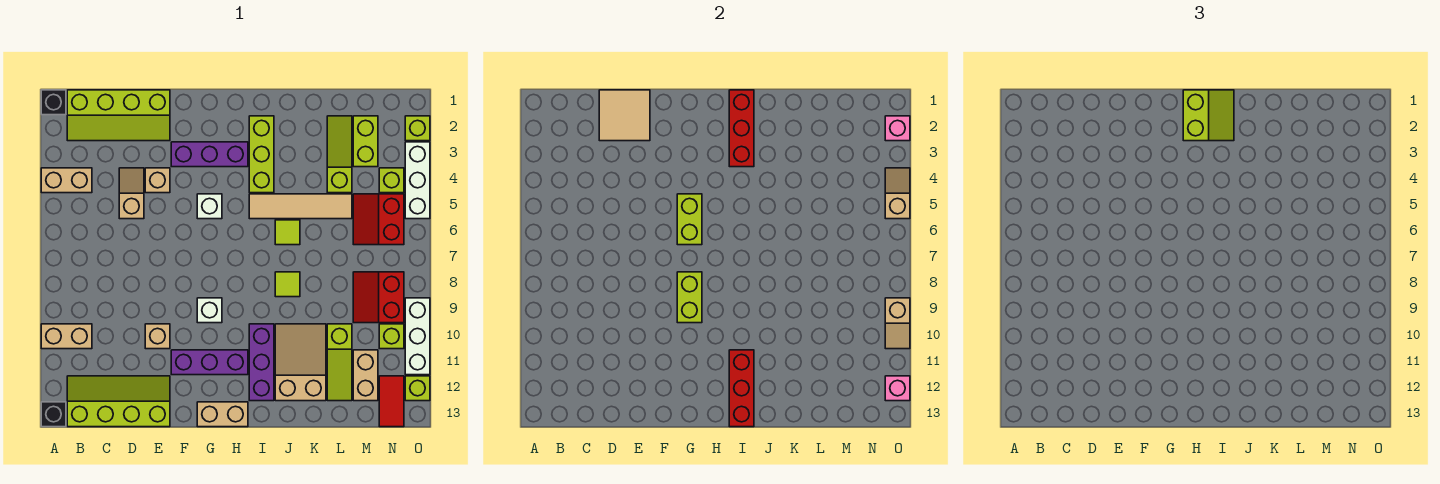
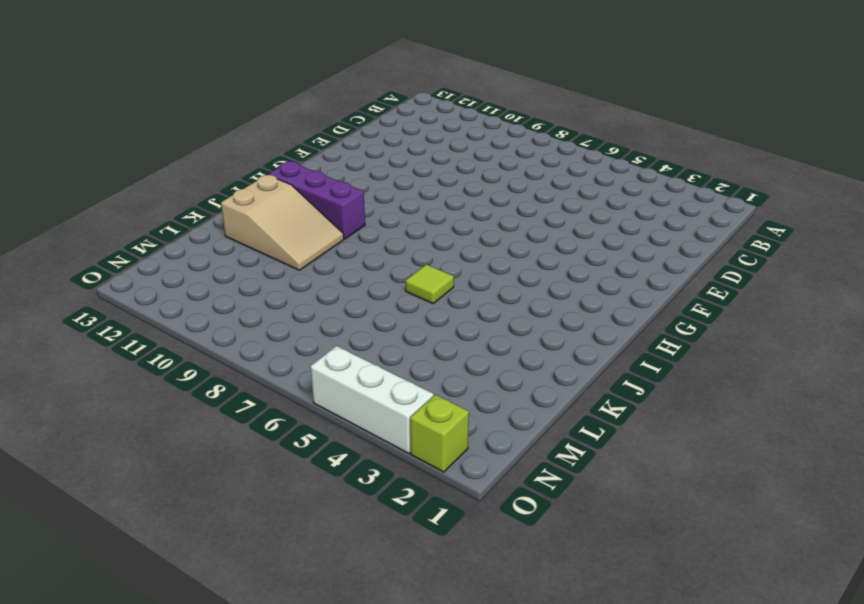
none -> black brick A1 level 1
none -> tan brick A4:B4 level 1
none -> tan brick A10:B10 level 1
none -> black brick A13 level 1

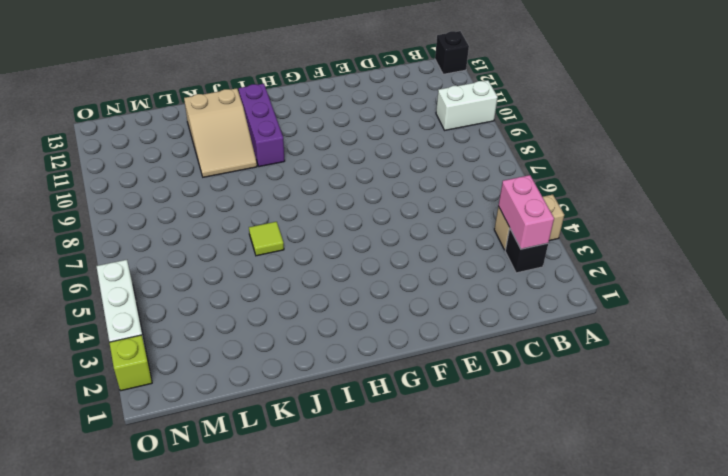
white brick A10:B10 level 1 -> tan brick A10:B10 level 1
black brick B3 level 1 -> black brick A1 level 1
pink brick B3:B4 level 2 -> none
none -> lime slope B1:E2 level 1 top 1
none -> lime slope B12:E13 level 1 top 13
none -> tan slope D4:D5 level 1 top 5
none -> tan brick E4 level 1

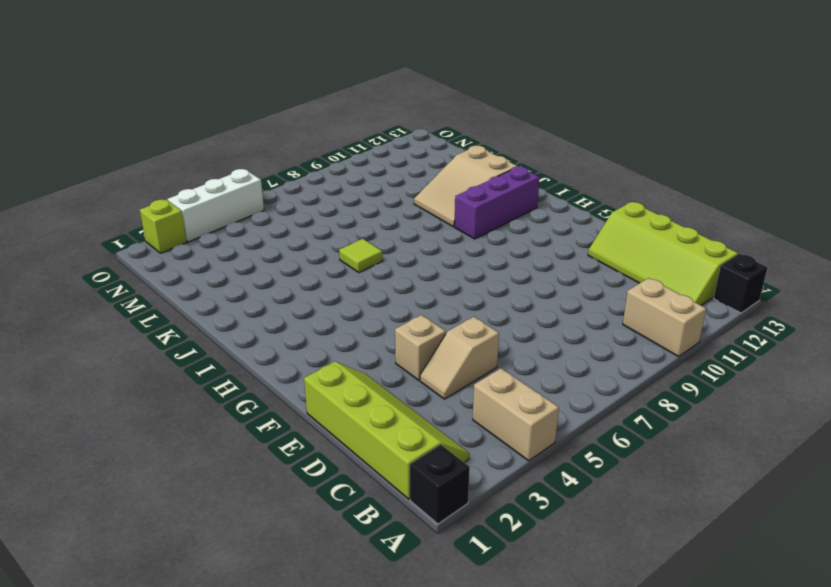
none -> tan brick E10 level 1
none -> purple brick F3:H3 level 1
none -> purple brick F11:H11 level 1
none -> white brick G5 level 1

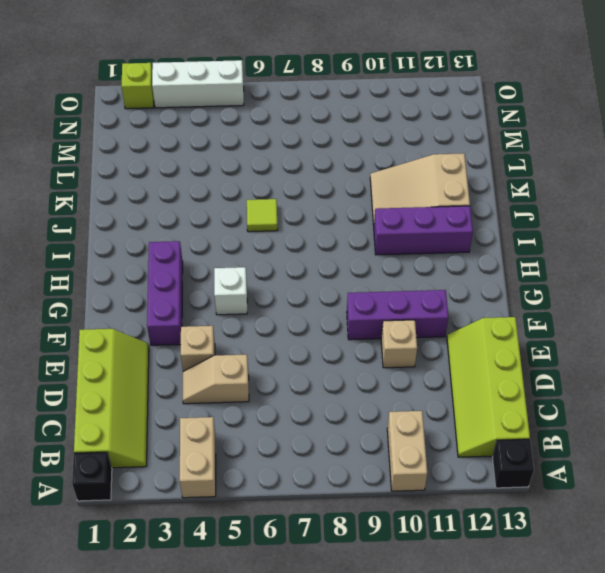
purple brick F9:F11 level 1 -> purple brick F11:H11 level 1
none -> white brick G9 level 1
none -> tan brick G13:H13 level 1
none -> lime brick I2:I4 level 1
none -> tan tile I5:L5 level 1

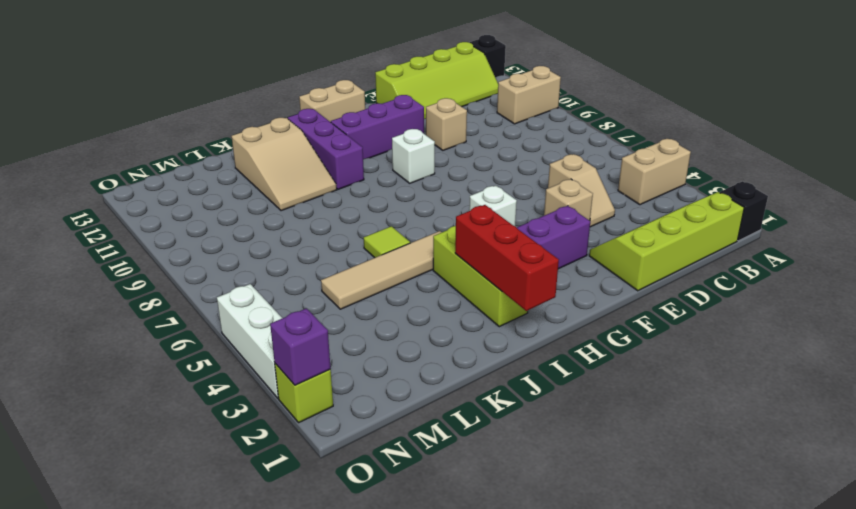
purple brick O2 level 2 -> pink brick O2 level 2
none -> lime tile J8 level 1
none -> lime slope L2:L4 level 1 top 4
none -> lime slope L10:L12 level 1 top 10
none -> lime brick M2:M3 level 1

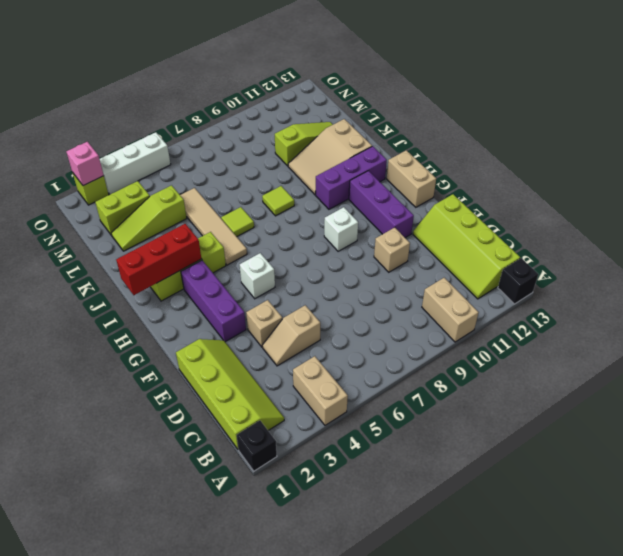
none -> red slope M5:N6 level 1 top N
none -> red slope M8:N9 level 1 top N
none -> tan brick M11:M12 level 1
none -> lime brick N4 level 1

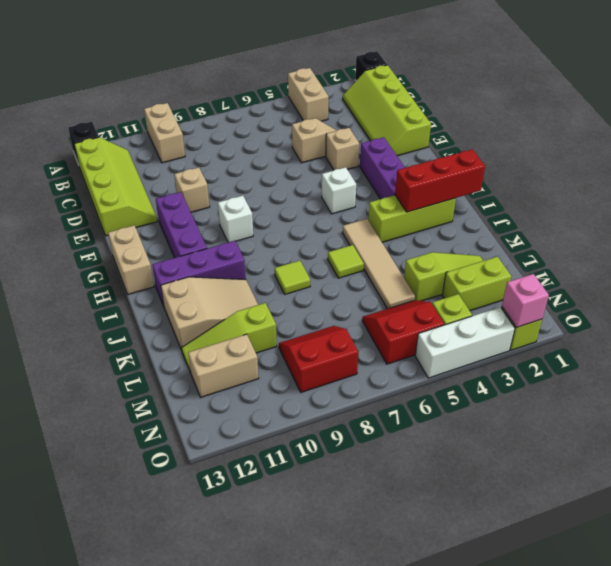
none -> lime brick N10 level 1
none -> red tile N12:N13 level 1
none -> white brick O9:O11 level 1
none -> lime brick O12 level 1

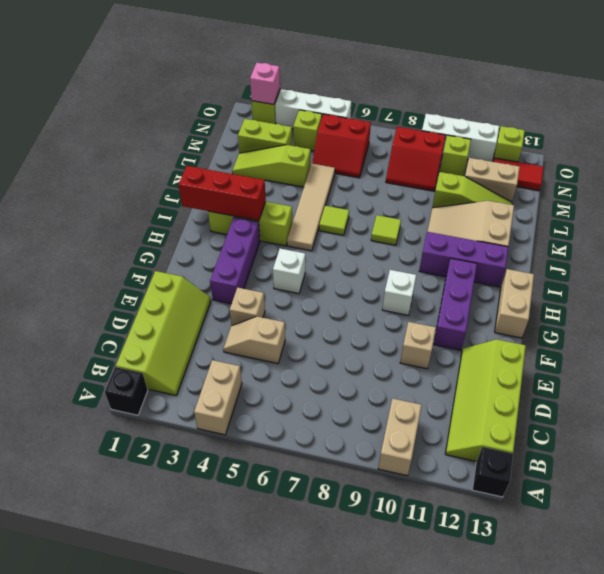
none -> tan tile D1:E2 level 2
none -> lime brick G5:G6 level 2
none -> lime brick G8:G9 level 2
none -> red brick I11:I13 level 2

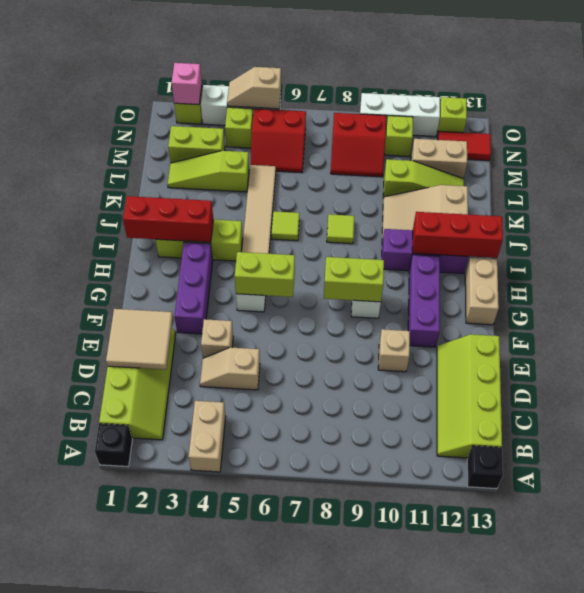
none -> tan brick A10:B10 level 1
none -> tan slope O9:O10 level 2 top 9
none -> pink brick O12 level 2
none -> lime slope H1:I2 level 3 top H

